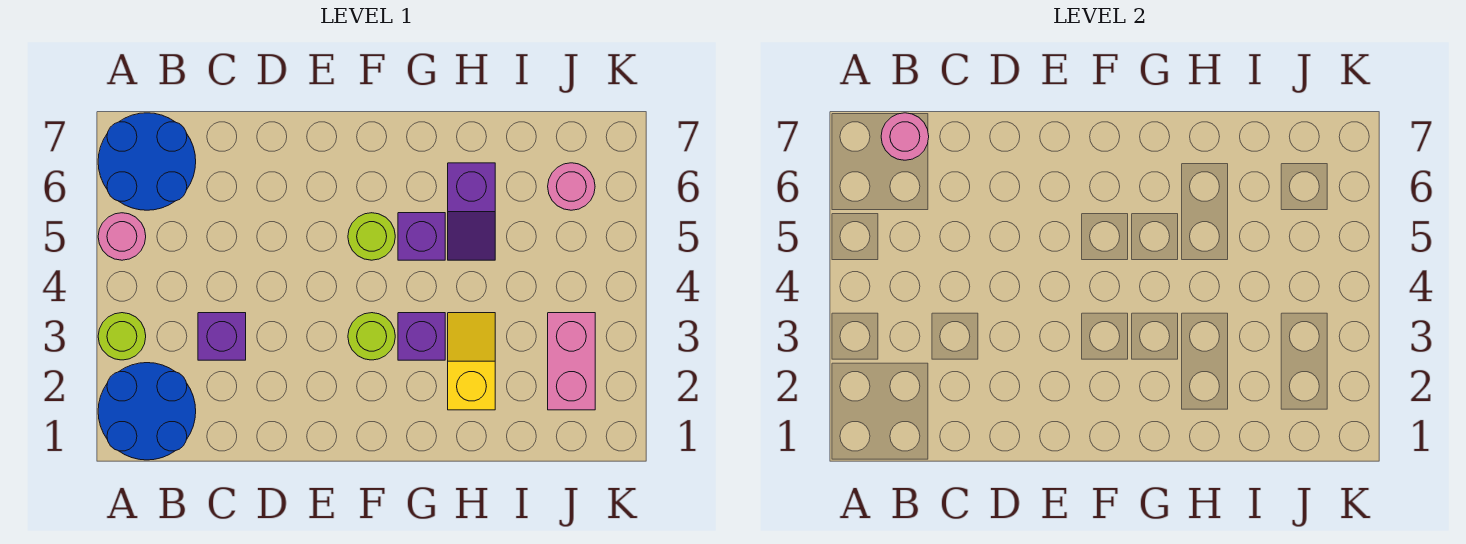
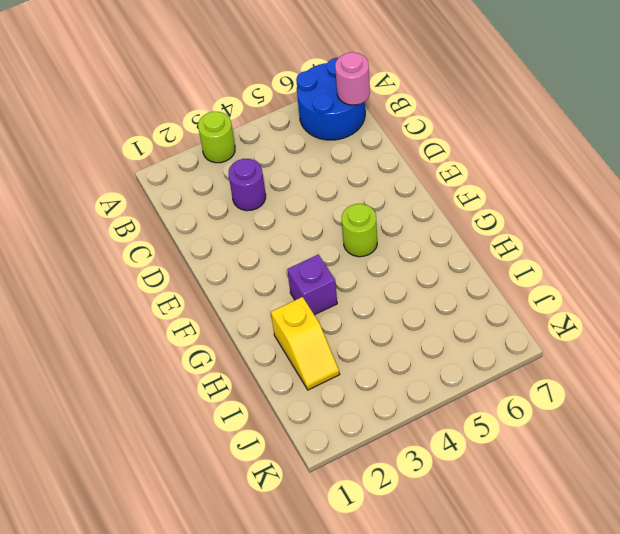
purple round brick C3 level 1 -> purple brick C3 level 1
yellow slope H2:I2 level 1 top H -> yellow slope H2:H3 level 1 top 2
none -> blue round brick A1:B2 level 1
none -> pink round brick A5 level 1
none -> lime round brick F3 level 1

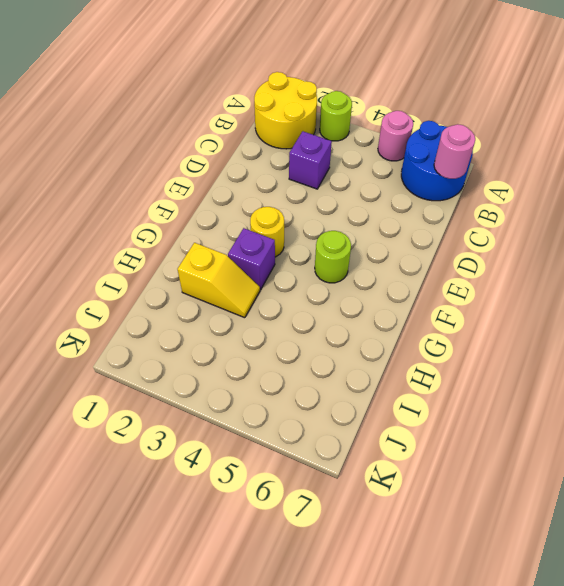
yellow round brick A1:B2 level 1 -> blue round brick A1:B2 level 1
yellow round brick F3 level 1 -> lime round brick F3 level 1
none -> purple brick G5 level 1
none -> purple slope H5:H6 level 1 top 6
none -> pink brick J2:J3 level 1

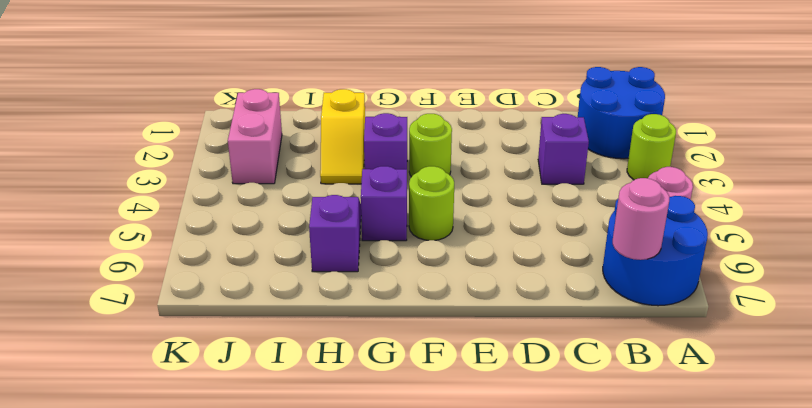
none -> pink round brick J6 level 1

